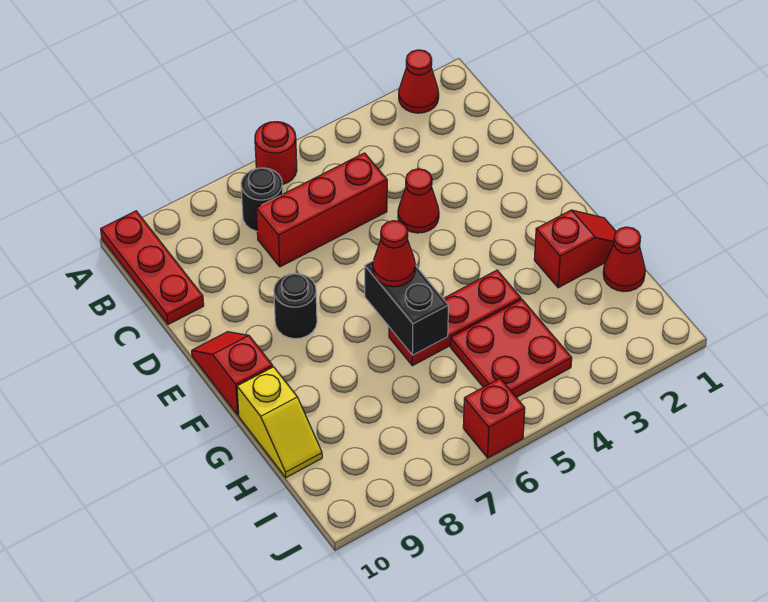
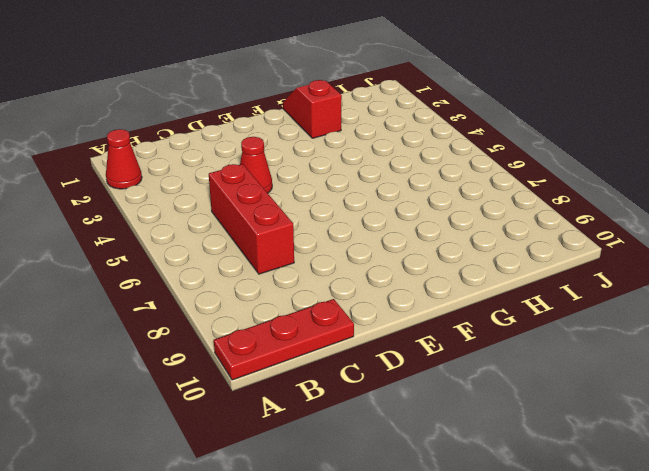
none -> red round brick A6 level 1
none -> black round brick B7 level 1
none -> black round brick E8 level 1

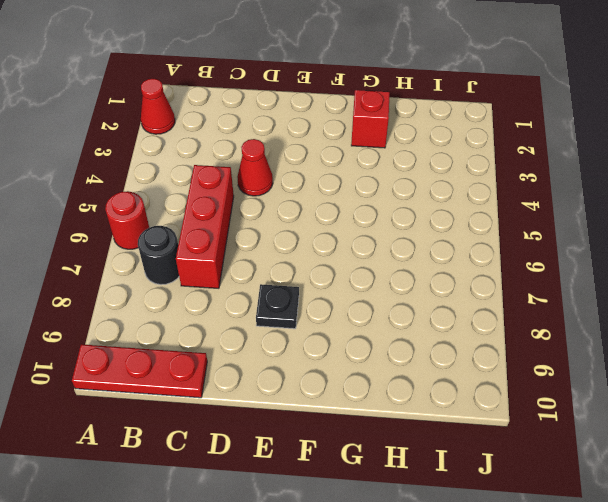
black plate E8 level 1 -> black round brick E8 level 1
none -> red slope E10:F10 level 1 top F
none -> red plate G4:G6 level 1
none -> yellow slope G10:H10 level 1 top G

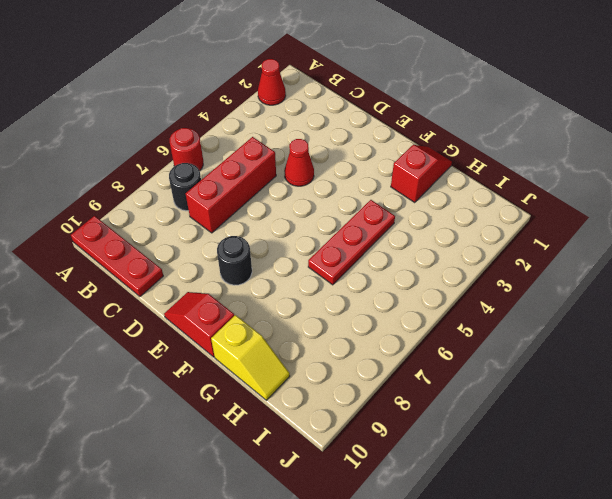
none -> red cone H1 level 1
none -> red plate H4:I5 level 1
none -> red brick J6 level 1

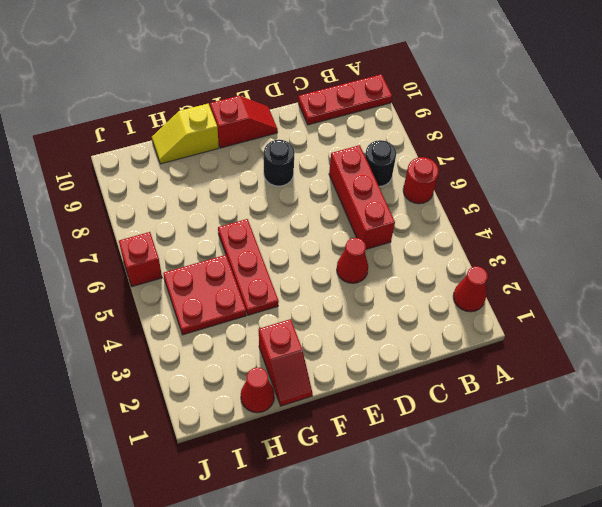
none -> black brick F6:G6 level 2
none -> red cone F6 level 3

